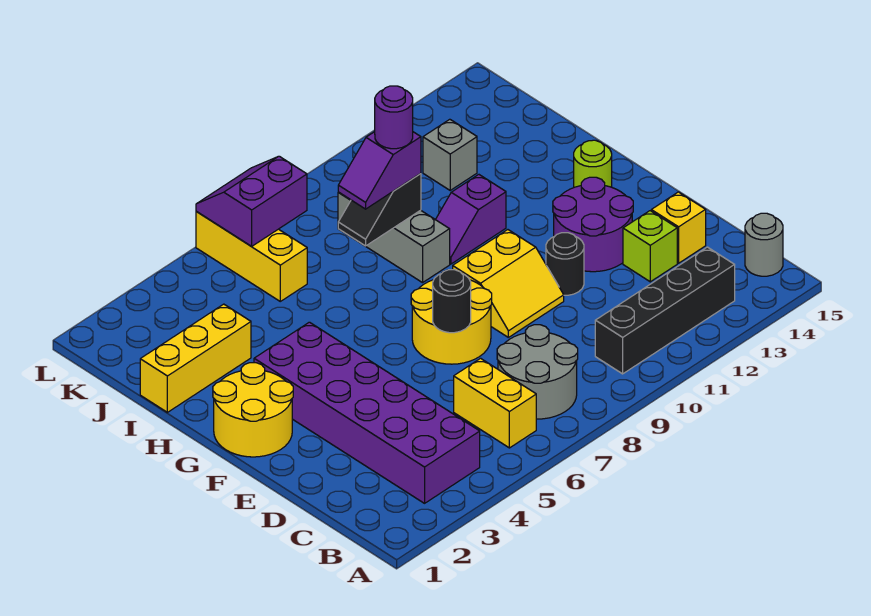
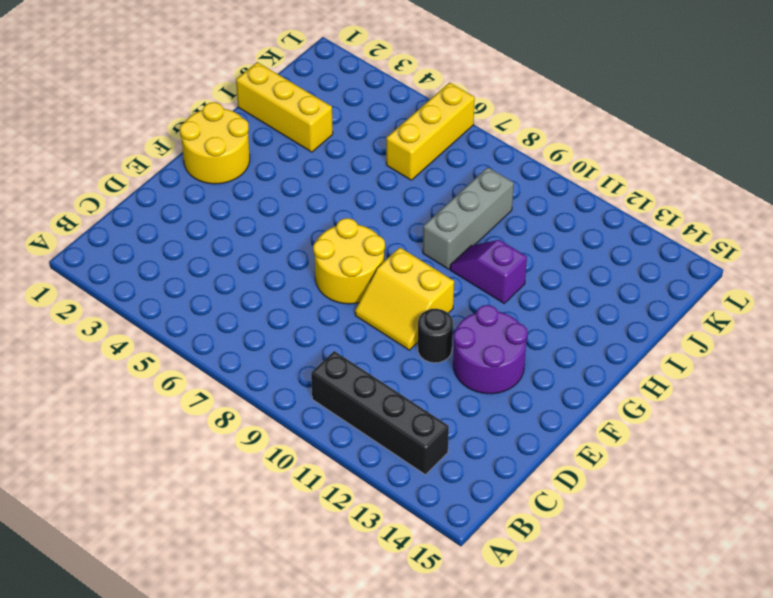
none -> purple brick B3:G4 level 1
none -> yellow brick B6:C6 level 1
none -> grey round brick B7:C8 level 1

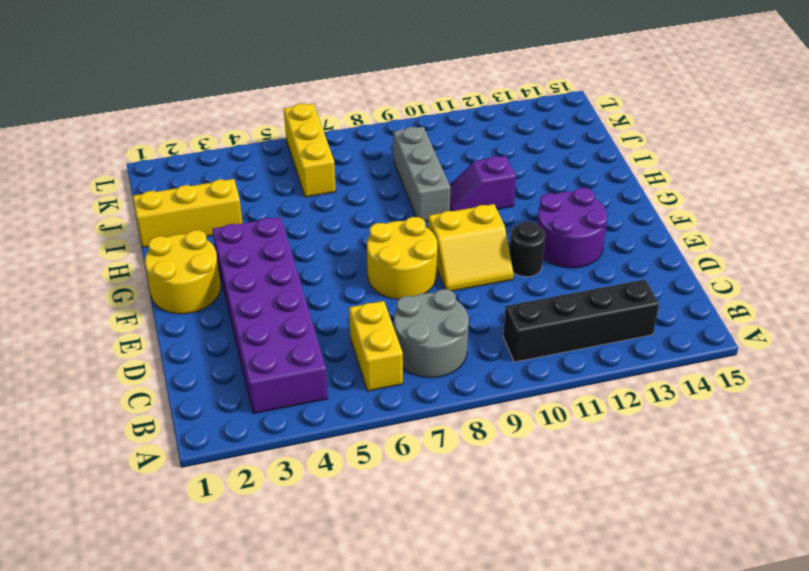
none -> grey round brick B15 level 1
none -> lime brick D13 level 1
none -> yellow brick D14 level 1

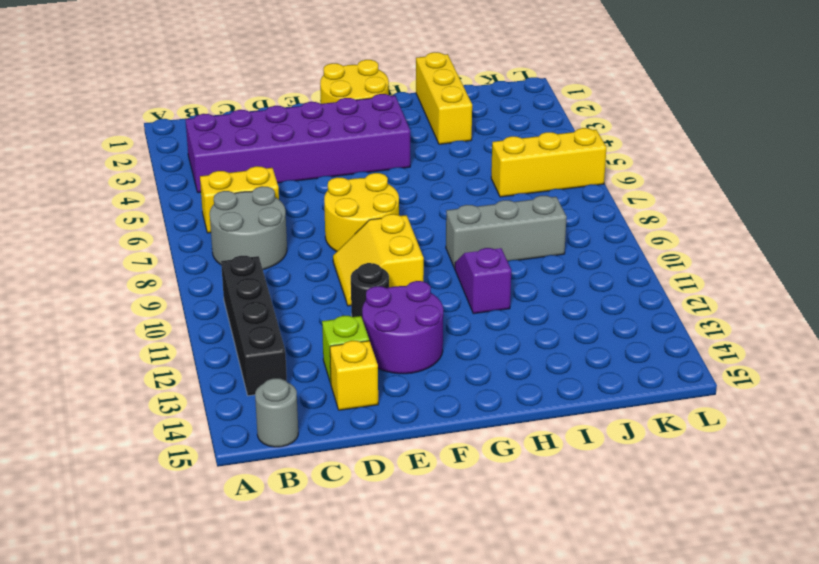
none -> lime round brick G14 level 1
none -> grey brick J12 level 1
none -> black round brick E7 level 2

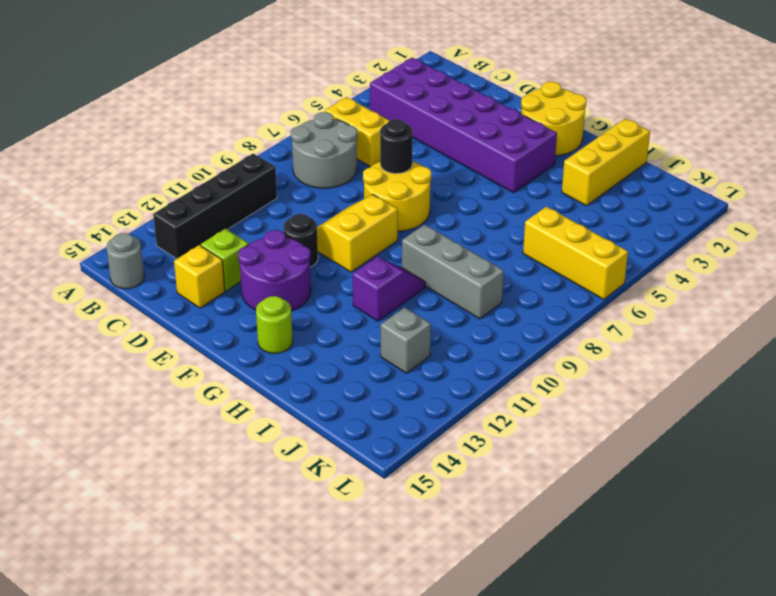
none -> black slope I8:I9 level 2 top 9
none -> purple slope K6:L7 level 2 top K
none -> purple slope I8:I9 level 3 top 9

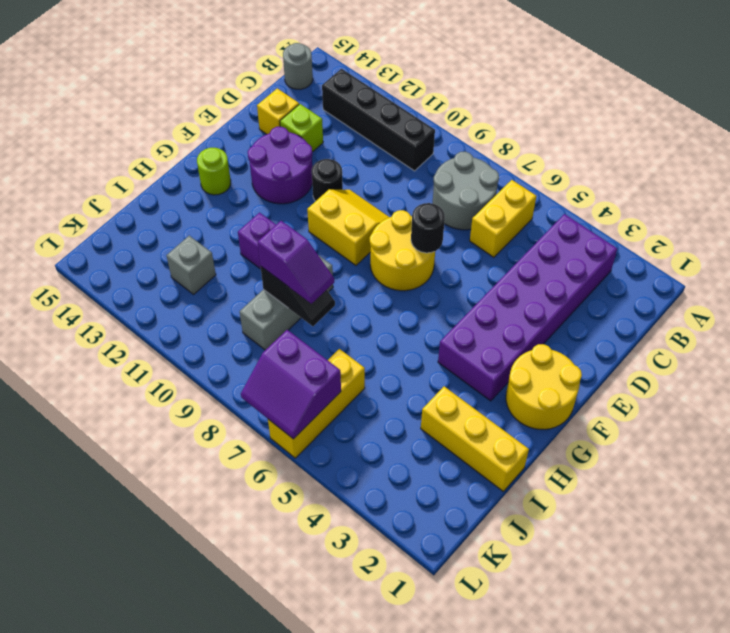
none -> purple round brick I9 level 4

